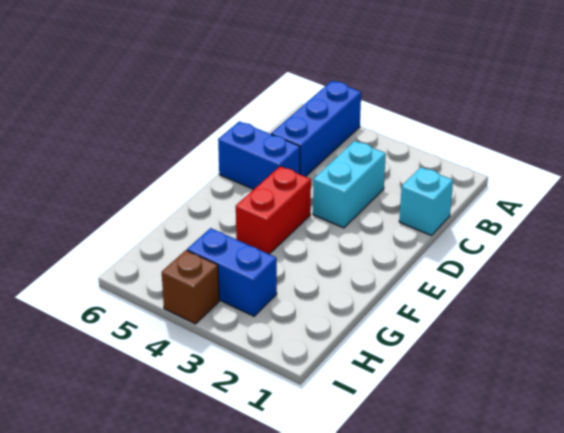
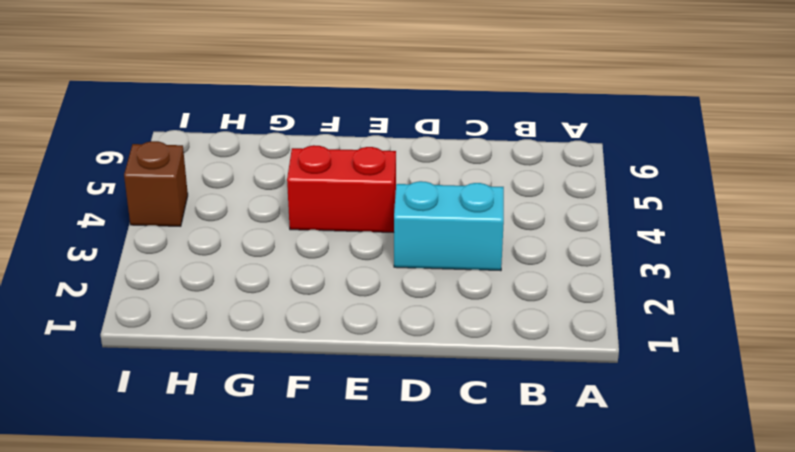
none -> blue brick A5:C5 level 1
none -> cyan brick C1 level 1

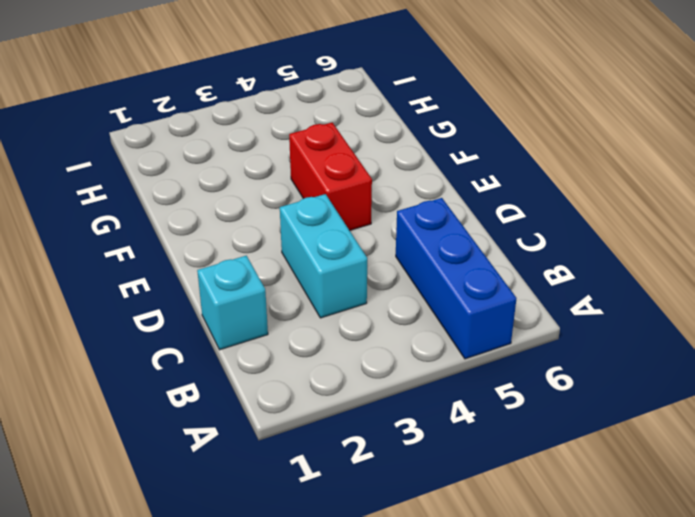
none -> blue brick D5:D6 level 1
none -> blue brick H3:H4 level 1

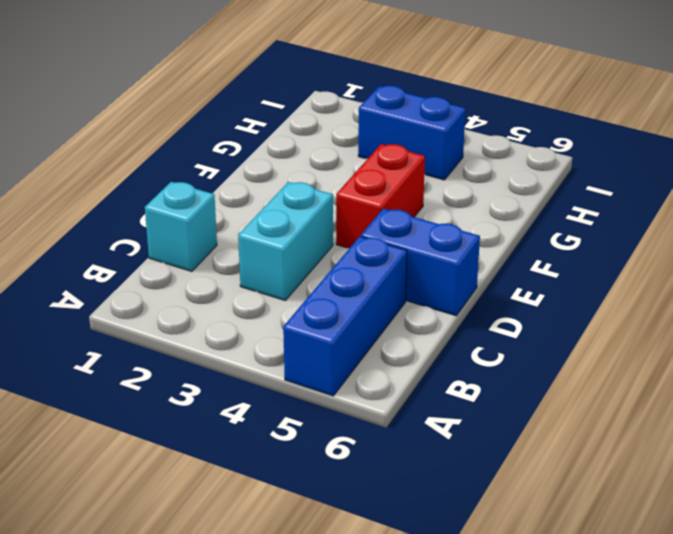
none -> brown brick I4 level 1

